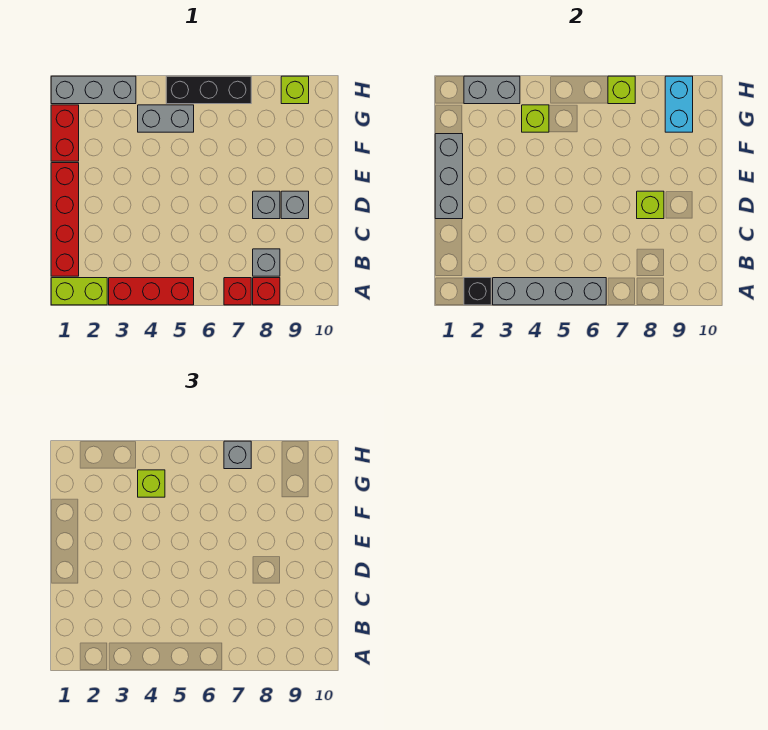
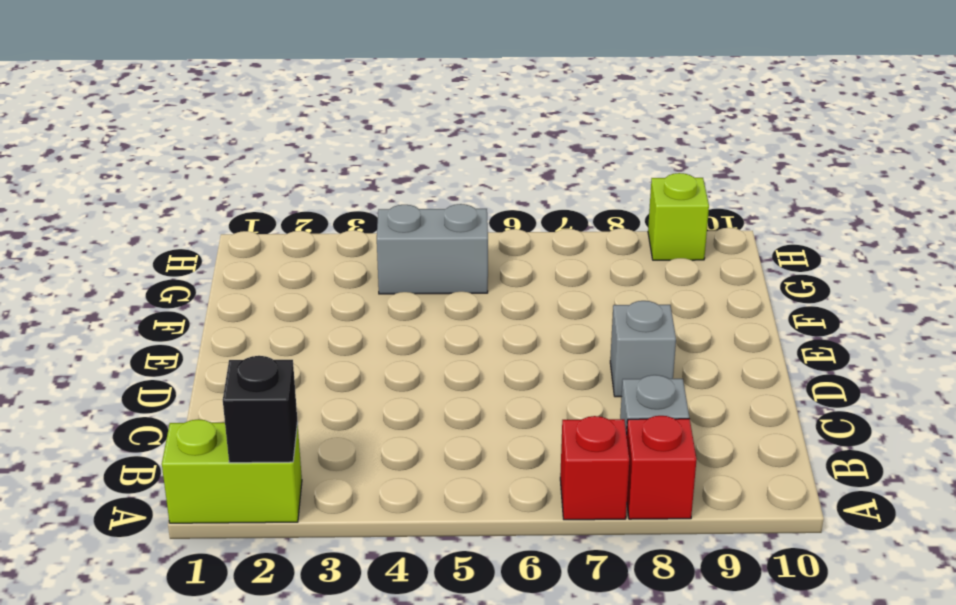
none -> red brick A3:A5 level 1
none -> red brick B1:E1 level 1
none -> grey brick D9 level 1

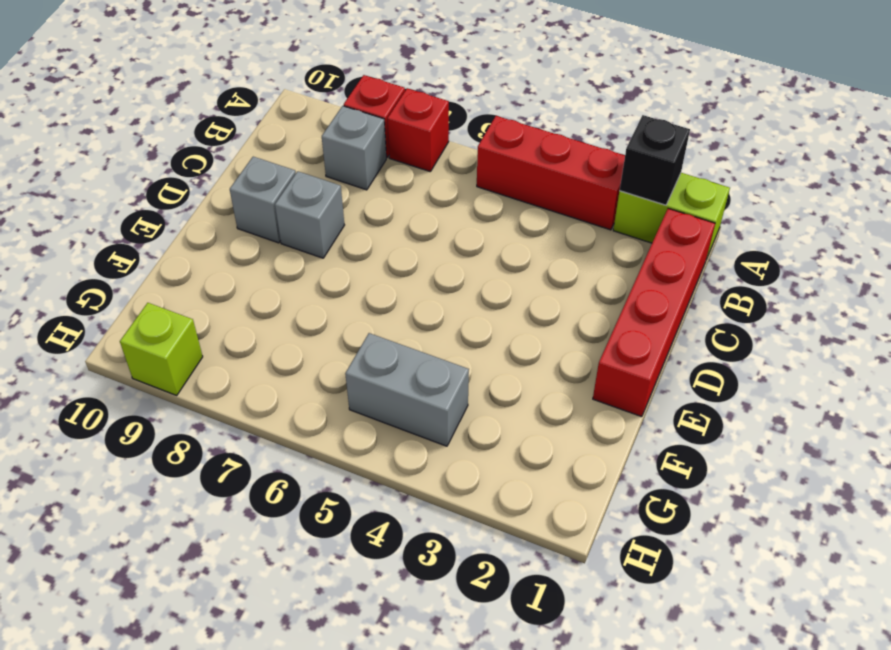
none -> red brick F1:G1 level 1
none -> grey brick H1:H3 level 1
none -> black brick H5:H7 level 1

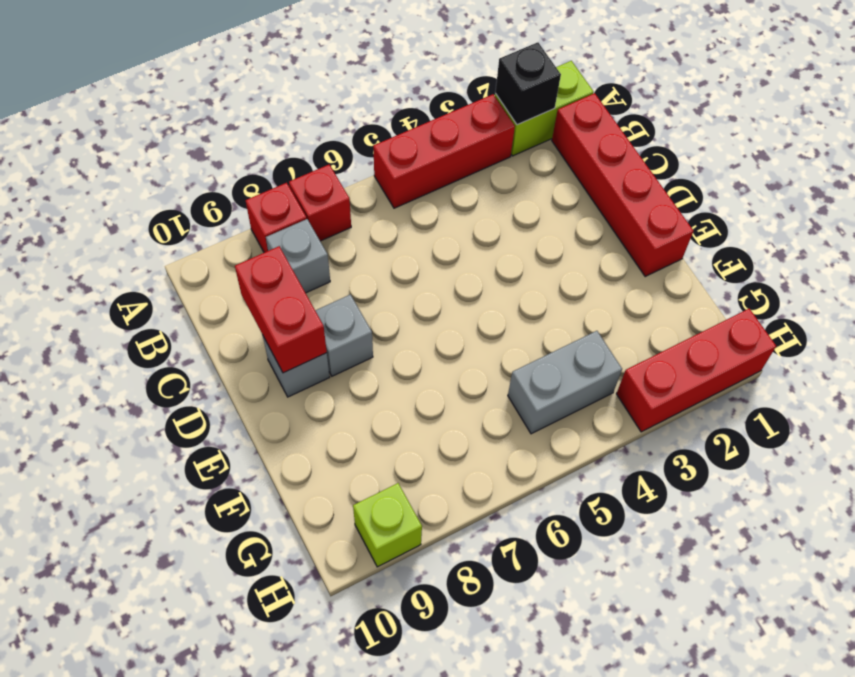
red brick C9:D9 level 2 -> red brick F1:G1 level 1
red brick H1:H3 level 1 -> grey brick H1:H3 level 1
none -> black brick H5:H7 level 1
none -> grey brick A3:A6 level 2
none -> grey brick D1:F1 level 2

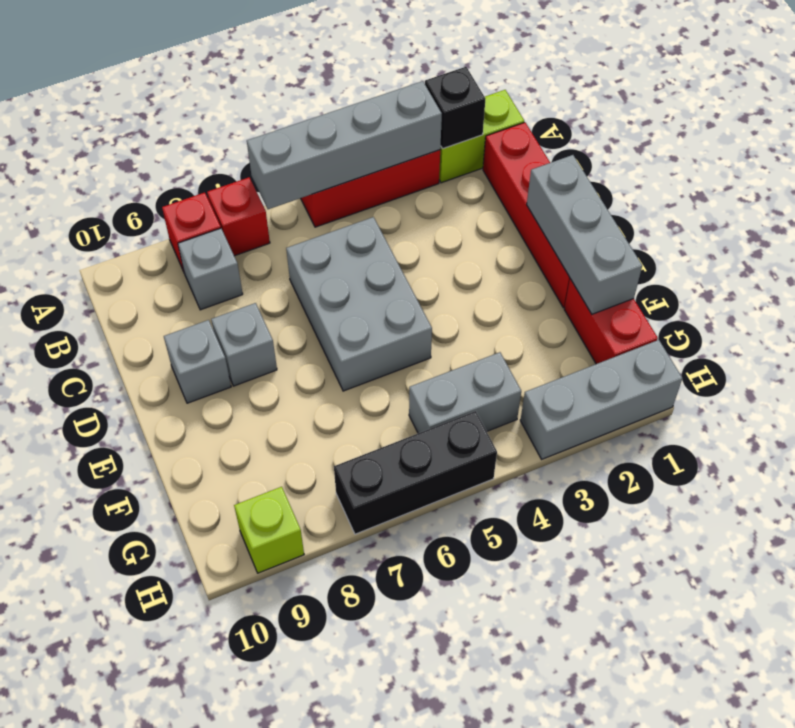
grey brick C5:E6 level 1 -> none
none -> lime brick D8 level 2
none -> lime brick G4 level 2
none -> cyan brick G9:H9 level 2

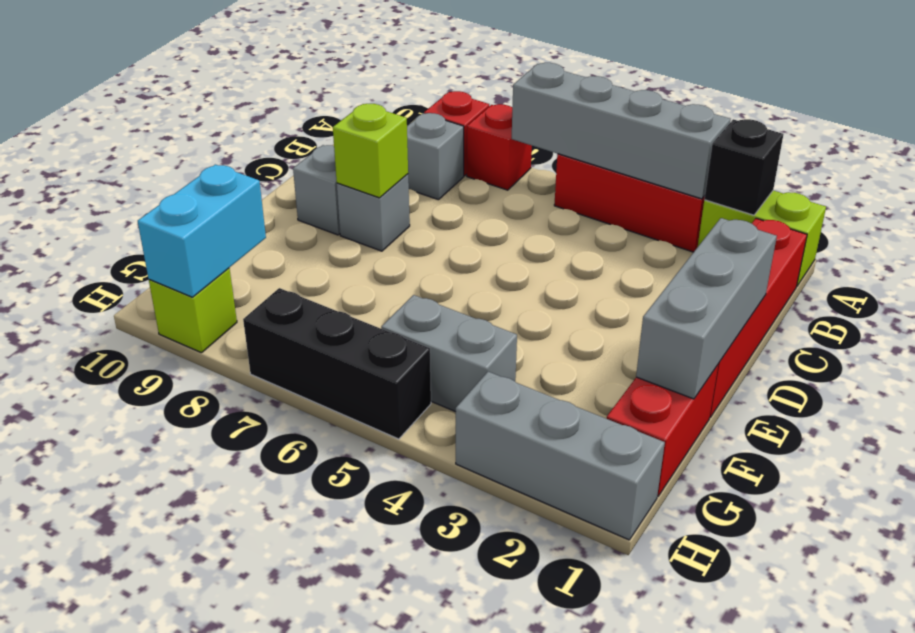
none -> lime brick G4 level 2
none -> grey brick H2:H3 level 2
none -> lime brick H7 level 2

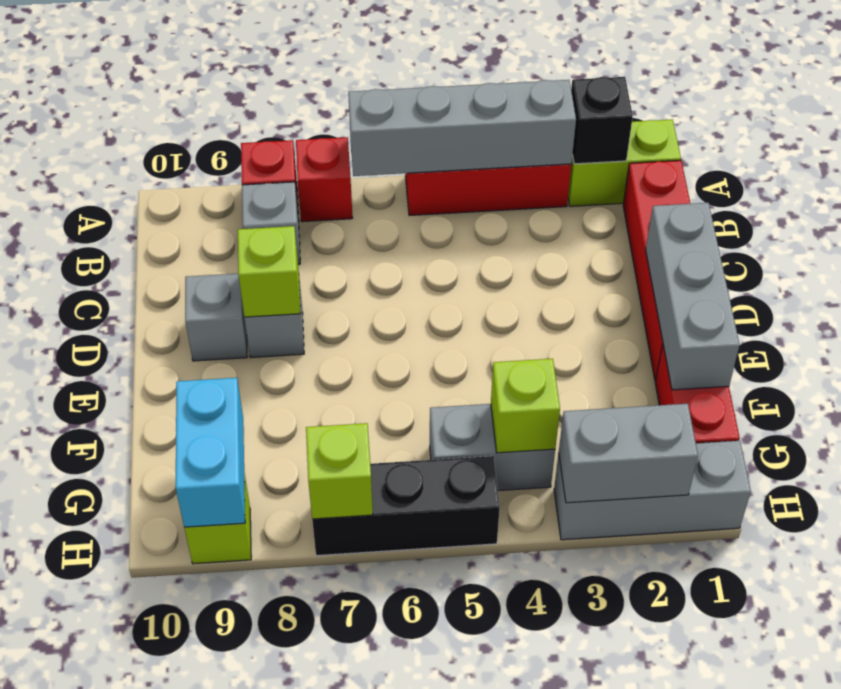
none -> lime brick G4 level 3
none -> grey brick H7 level 3

